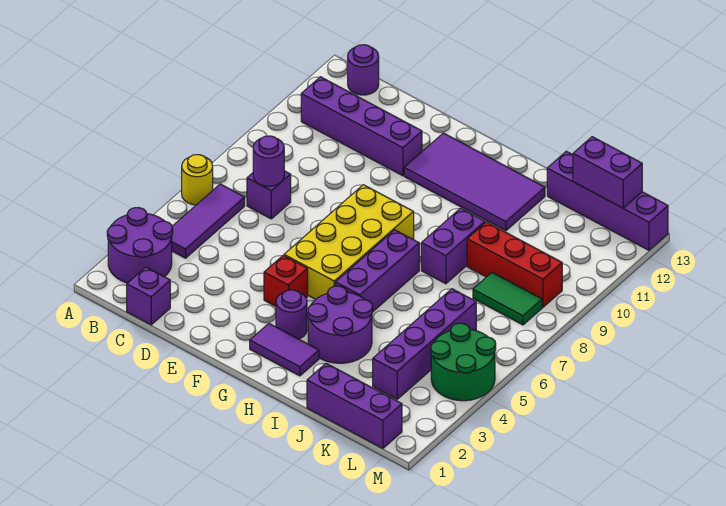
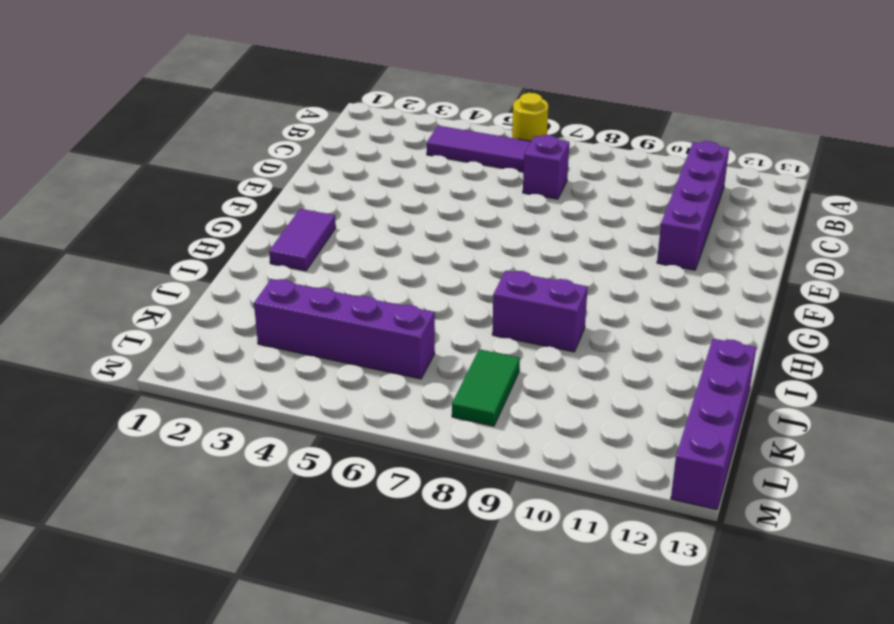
none -> purple round brick A2:B3 level 1
none -> purple round brick B13 level 1
none -> purple brick C1 level 1

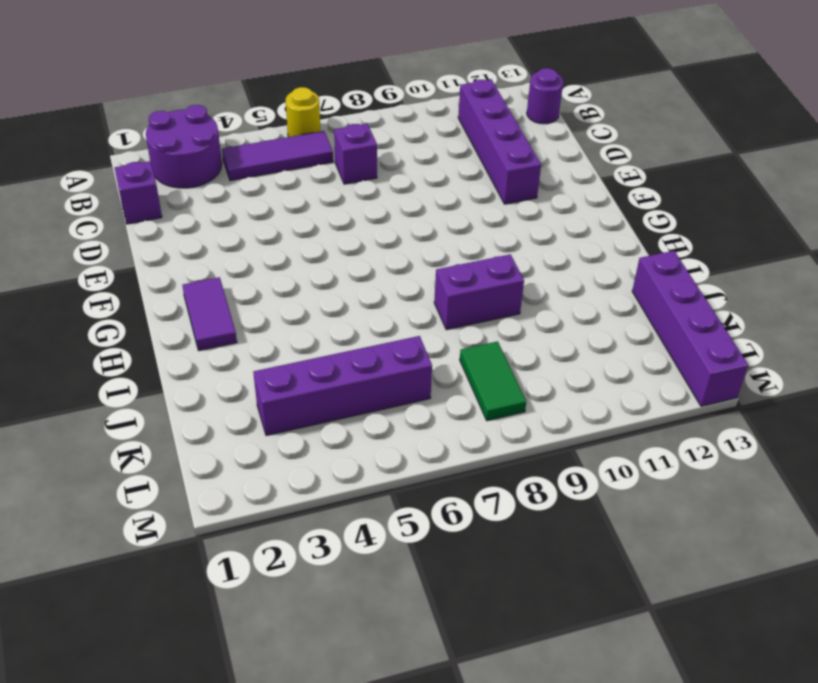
none -> red brick F4 level 1
none -> yellow brick F5:G8 level 1
none -> purple tile F11:I12 level 1

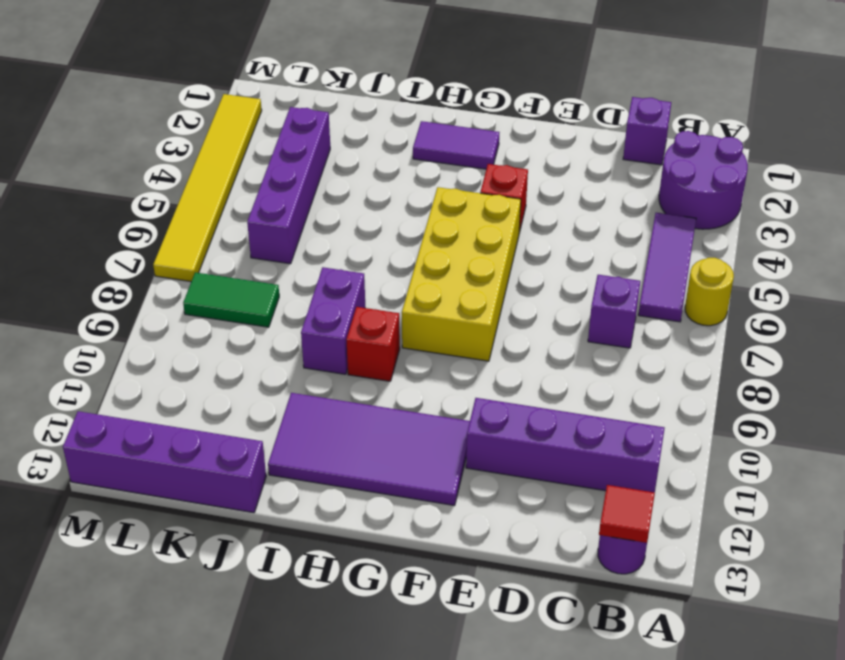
red tile B13 level 2 -> none
red brick H9 level 1 -> none
yellow tile M2:M7 level 1 -> green round brick L4:M5 level 1
none -> purple round brick G3 level 1
none -> purple round brick H3:I4 level 1
none -> purple brick H5:H7 level 1

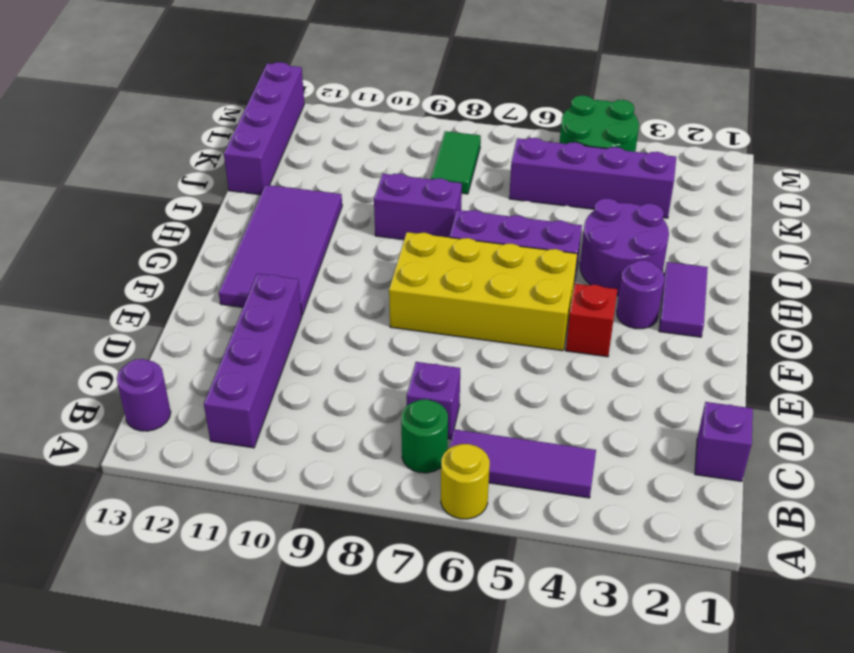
green round brick B7 level 1 -> none
none -> purple round brick A2:B3 level 1
none -> purple brick J1:L1 level 1
none -> red brick J9:L9 level 1

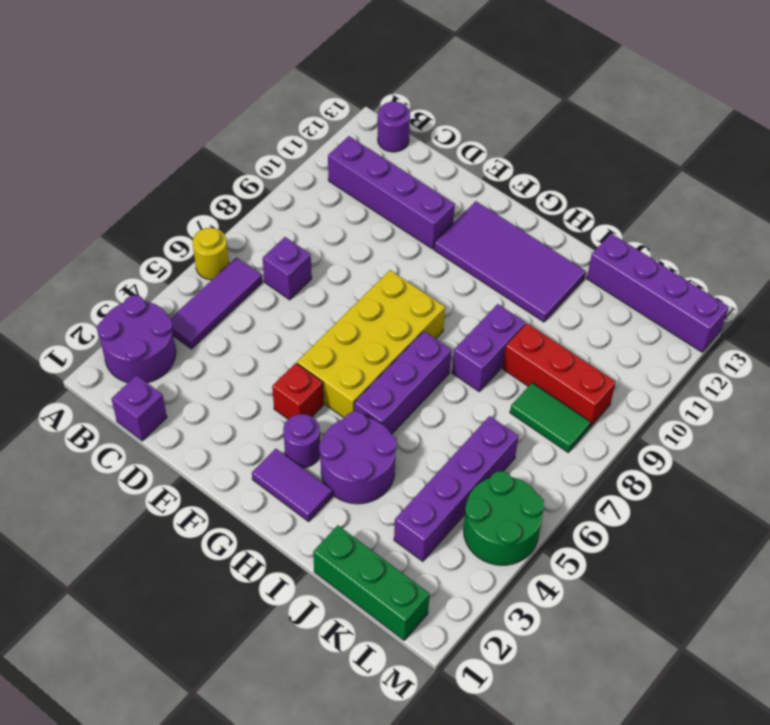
green brick J1:L1 level 1 -> purple brick J1:L1 level 1
none -> purple round brick C7 level 2
none -> purple brick K13:L13 level 2

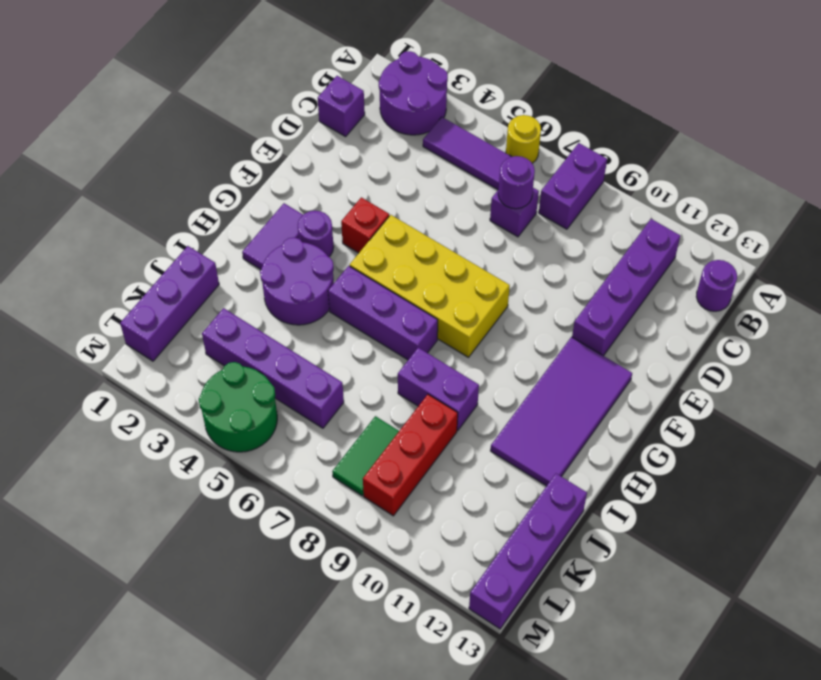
purple brick A8:B8 level 1 -> purple brick K13:L13 level 2

